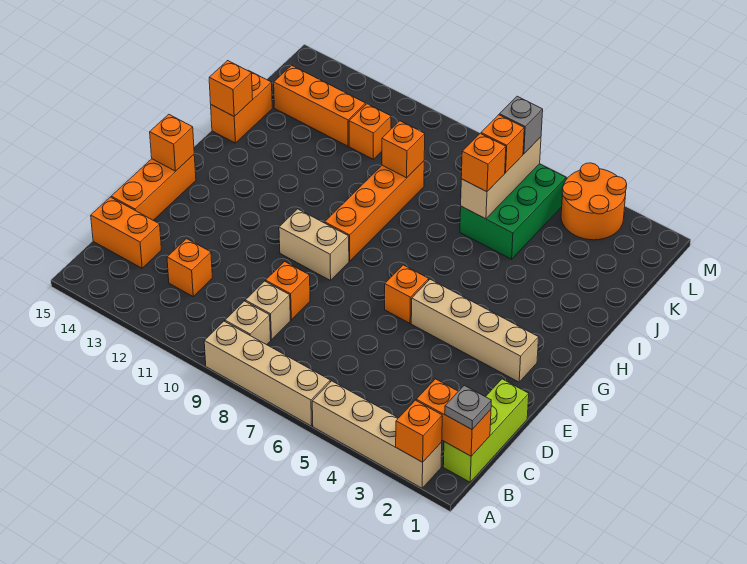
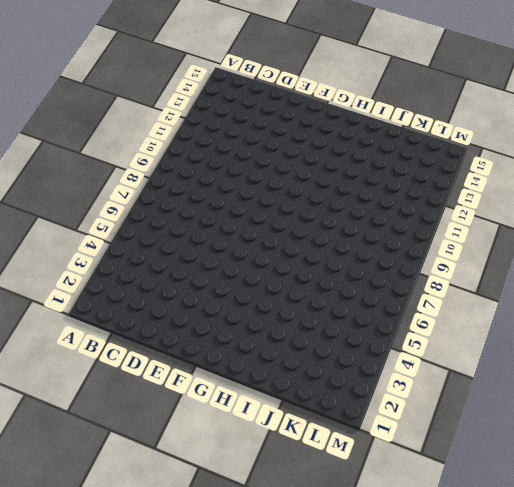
none -> tan brick A2:A5 level 1
none -> tan brick A6:A9 level 1
none -> lime brick B1:D1 level 1

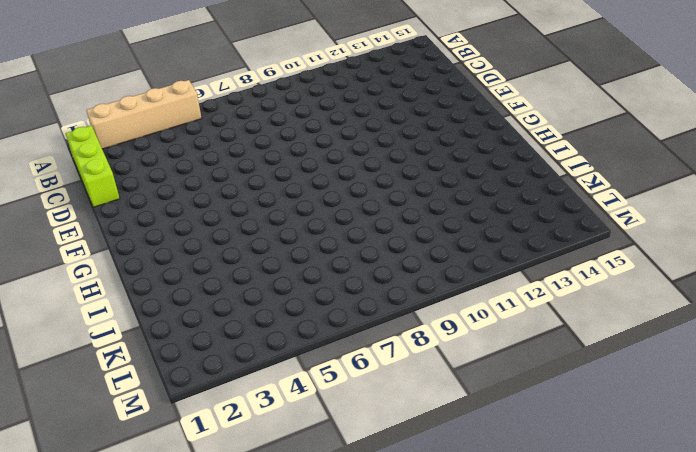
none -> tan brick A6:A9 level 1
none -> tan brick B9 level 1
none -> tan brick C9 level 1

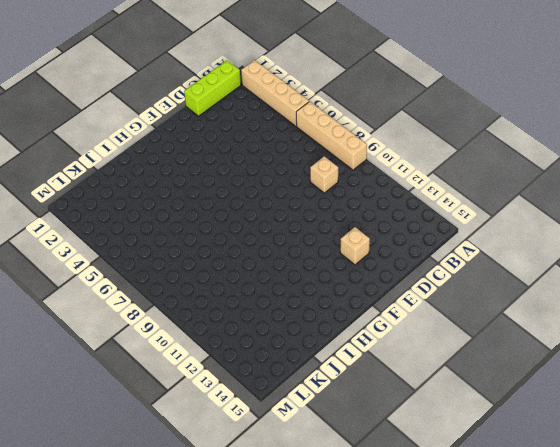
tan brick E13 level 1 -> tan brick B9 level 1
none -> orange brick C12 level 1
none -> orange brick C14:C15 level 1
none -> orange brick D9 level 1

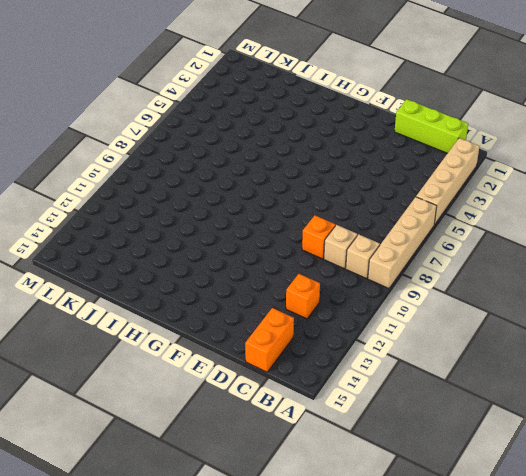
none -> orange brick D15:F15 level 1
none -> tan brick F2:F5 level 1
none -> orange brick F6 level 1

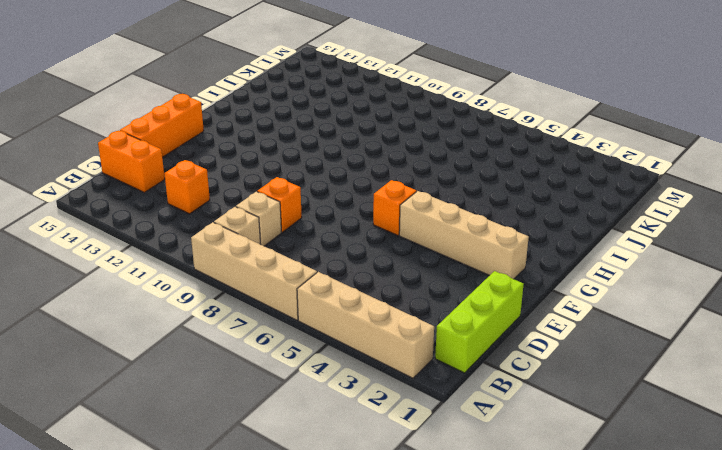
none -> tan brick F9:F10 level 1
none -> orange brick G9:J9 level 1
none -> orange brick I15:J15 level 1

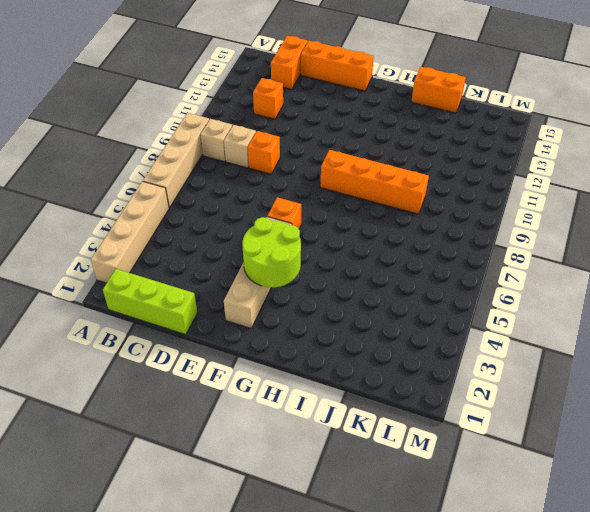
lime round brick F3:G4 level 2 -> none
none -> tan brick F9:F10 level 1
none -> green brick J5:L6 level 1
none -> orange brick K11 level 1

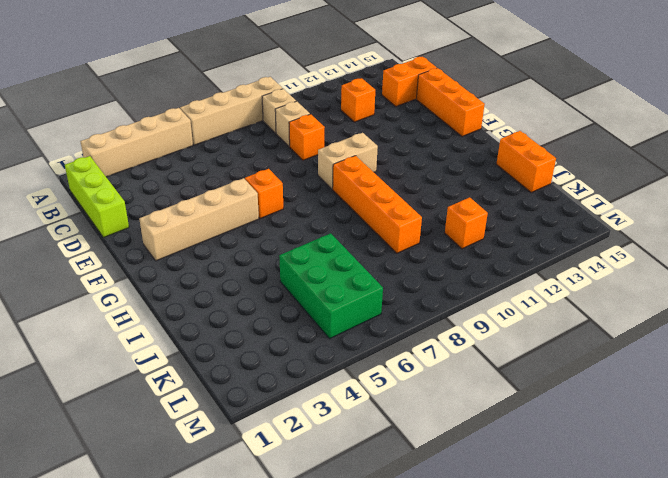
none -> orange brick K12:K14 level 1
none -> orange round brick L3:M4 level 1
none -> orange brick A2 level 2

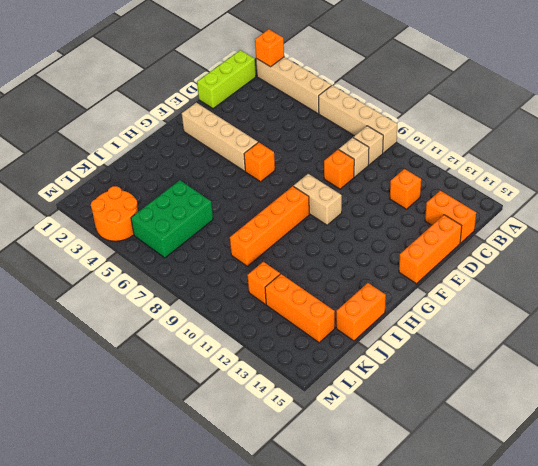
none -> orange brick B1:B2 level 2
none -> orange brick F15 level 2
none -> orange brick I15 level 2

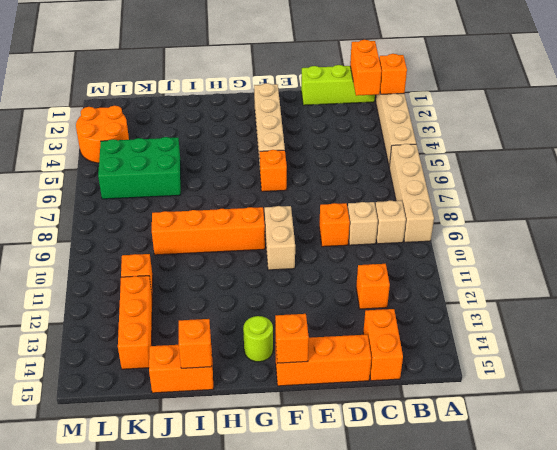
lime round brick G14 level 1 -> none
none -> tan brick J6:L6 level 2
none -> orange brick J9 level 2
none -> grey plate B1 level 3

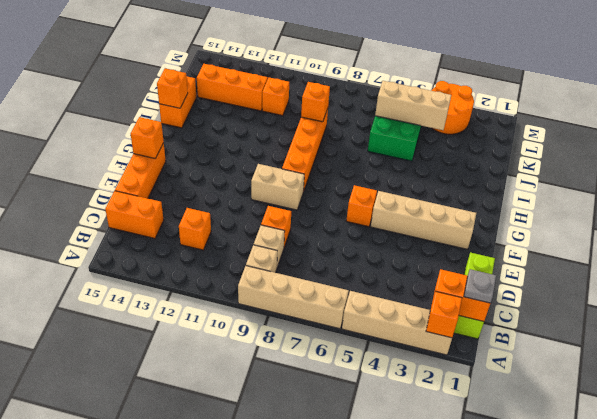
tan brick K4:K6 level 2 -> tan brick J6:L6 level 2
none -> orange brick J6 level 3
none -> orange brick K6 level 3
none -> grey brick L6 level 3

